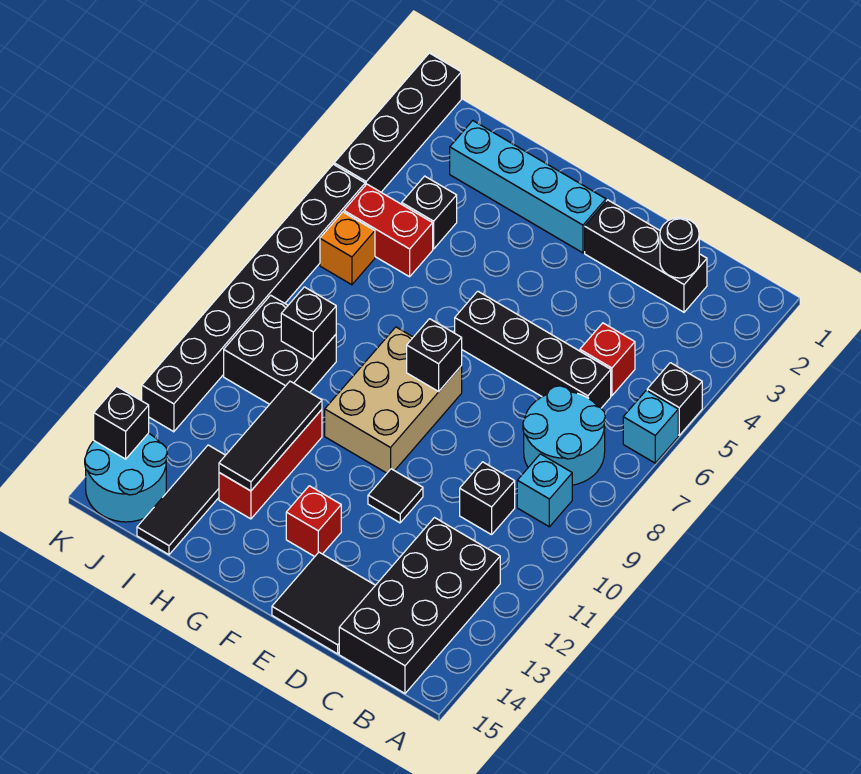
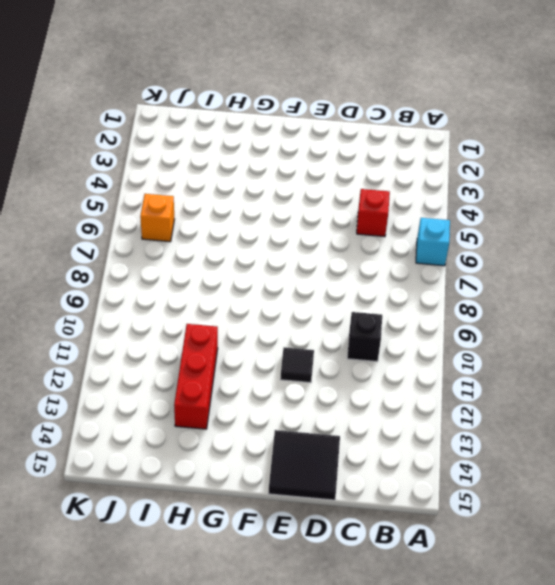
none -> black brick A5 level 1
none -> cyan round brick B7:C8 level 1
none -> cyan brick B9 level 1

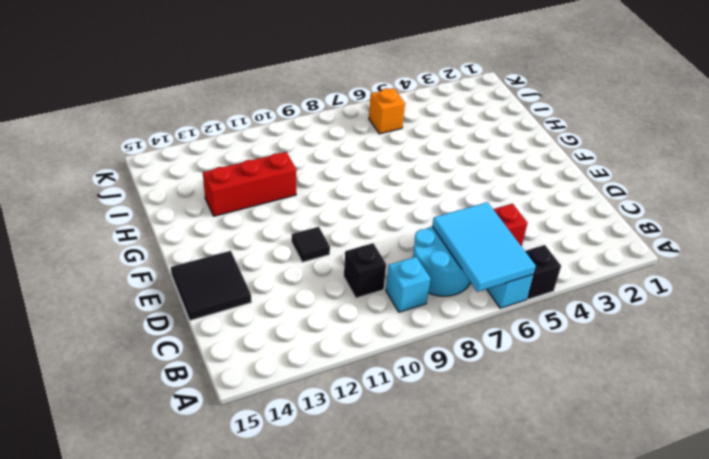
cyan tile A6:C7 level 2 -> none
none -> black brick B12:C15 level 1
none -> black brick C2:E2 level 1
none -> black brick C6:F6 level 1

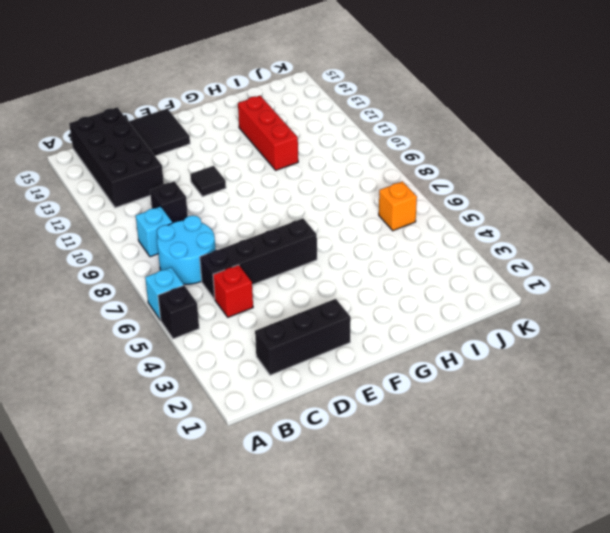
none -> cyan brick F2:I2 level 1
none -> tan brick F8:G10 level 1
none -> red brick F13 level 1

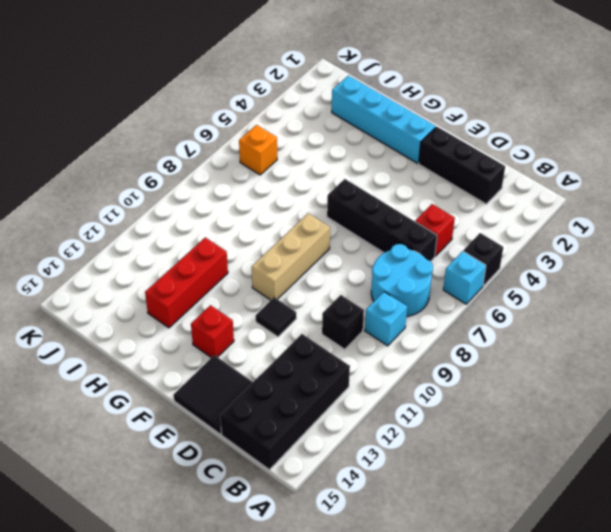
tan brick F8:F10 level 1 -> tan brick F8:G10 level 1
none -> black brick I4 level 1
none -> red brick I5:J5 level 1
none -> black brick I9:J10 level 1

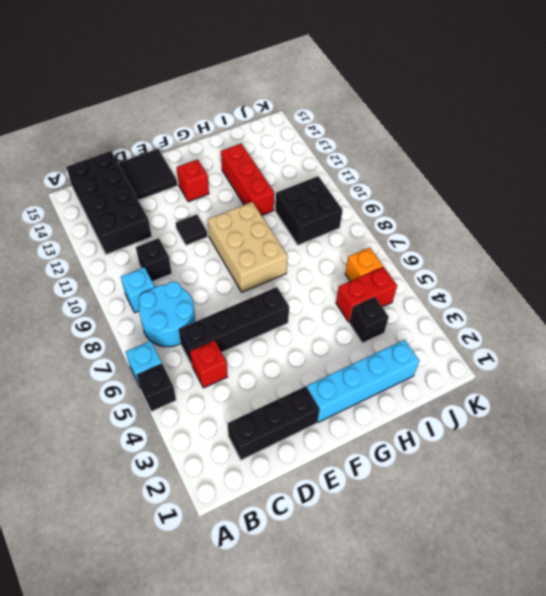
none -> black tile I13:I15 level 1
none -> cyan round brick J14:K15 level 1
none -> black brick K1:K4 level 1

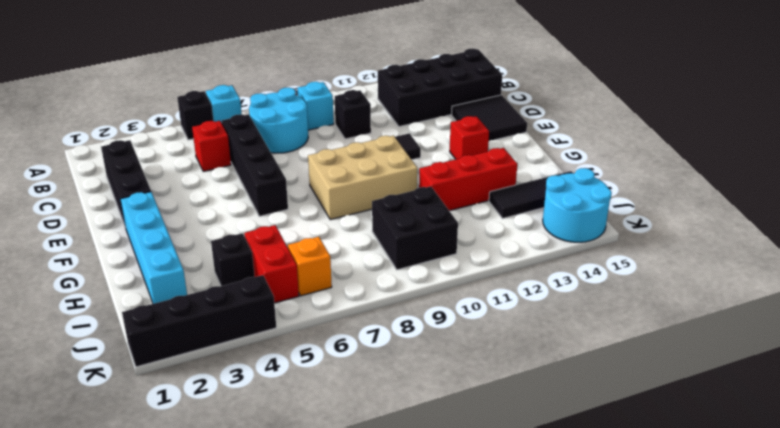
none -> black brick K5:K12 level 1
none -> black round brick C2 level 2
none -> black brick F8 level 2

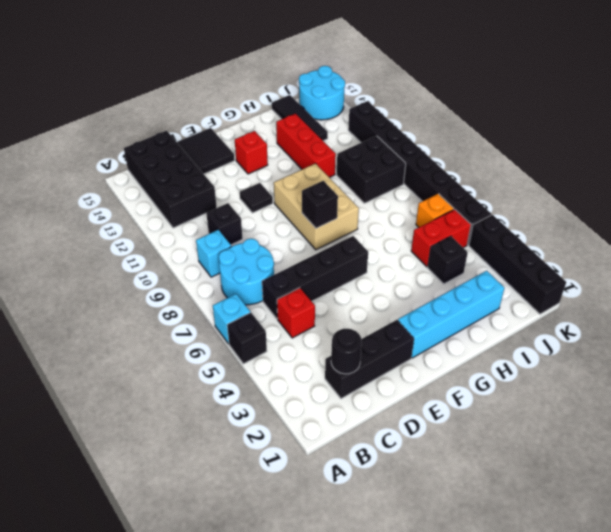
none -> black tile H11:H13 level 2
none -> black brick I9 level 2
none -> black brick K14 level 2

